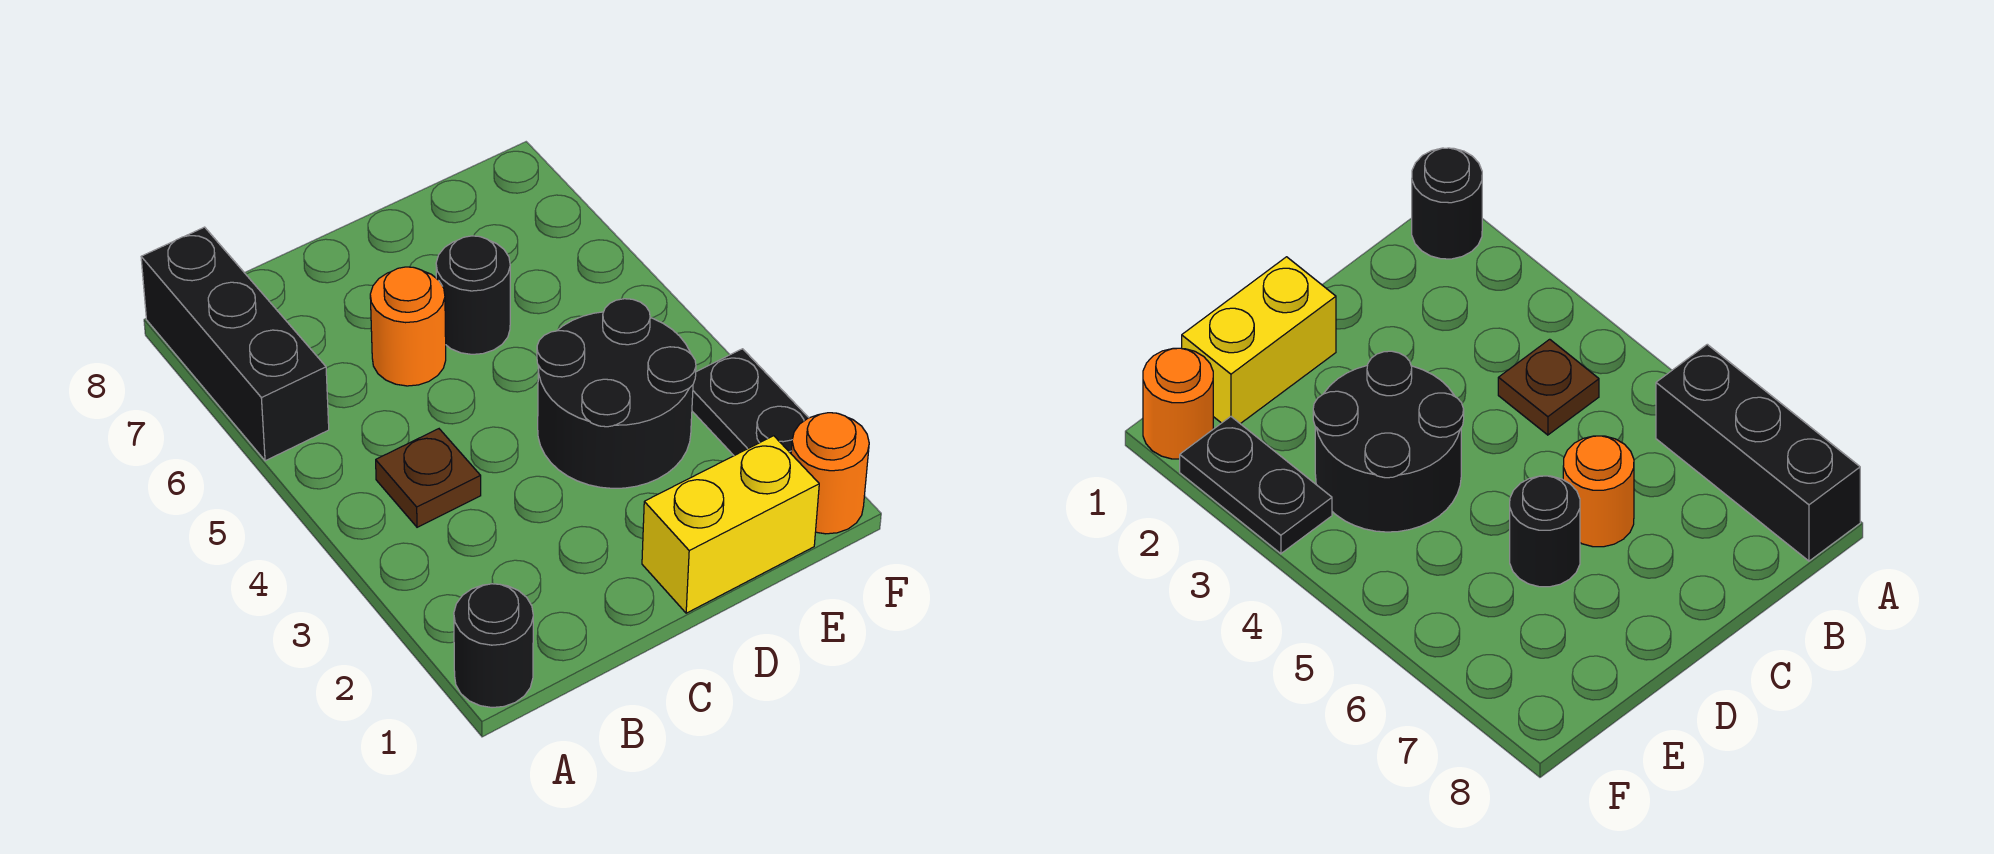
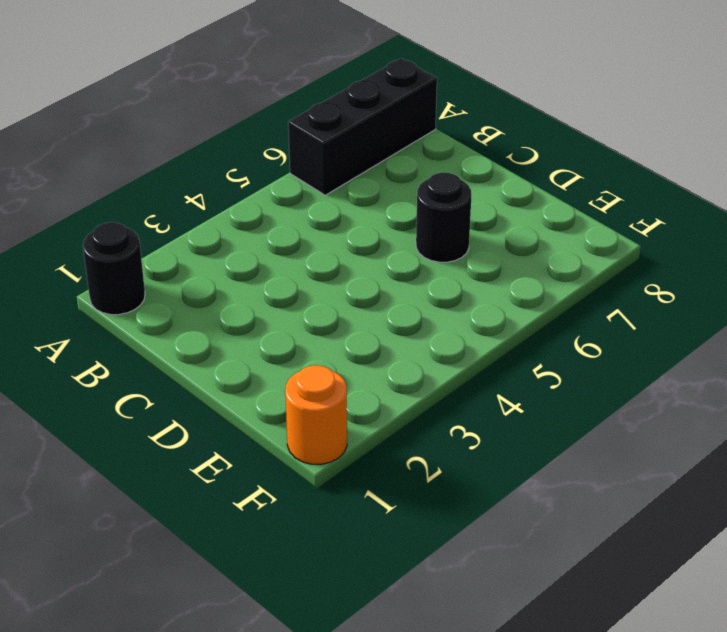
none -> brown plate B4 level 1
none -> orange round brick C6 level 1

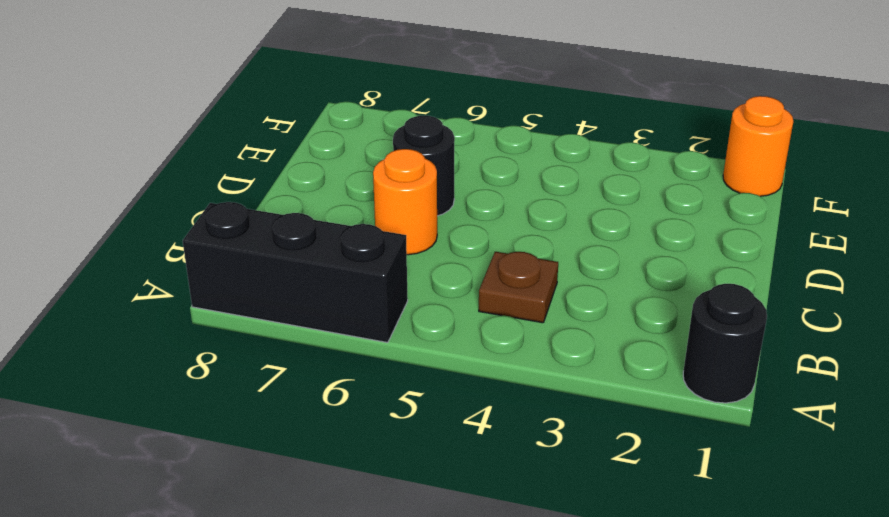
none -> yellow brick D1:E1 level 1
none -> black round brick D3:E4 level 1

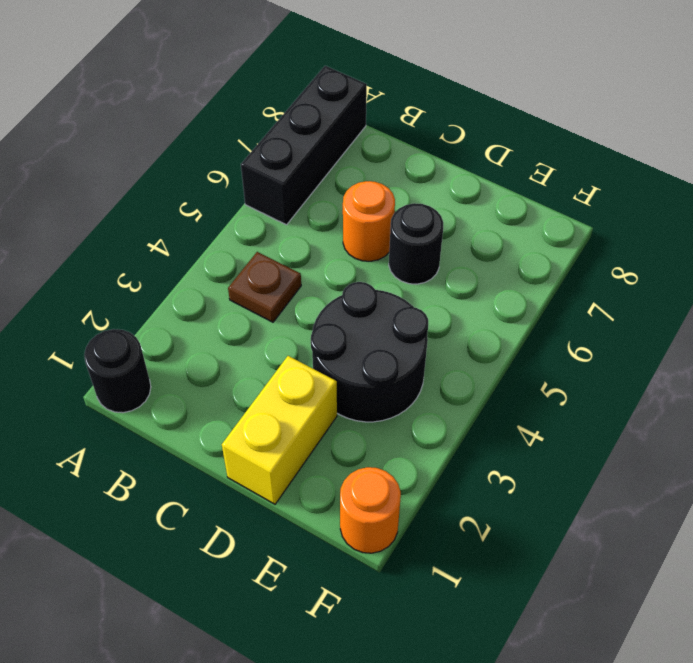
yellow brick D1:D2 level 1 -> yellow brick D1:E1 level 1
none -> black plate F2:F3 level 1

